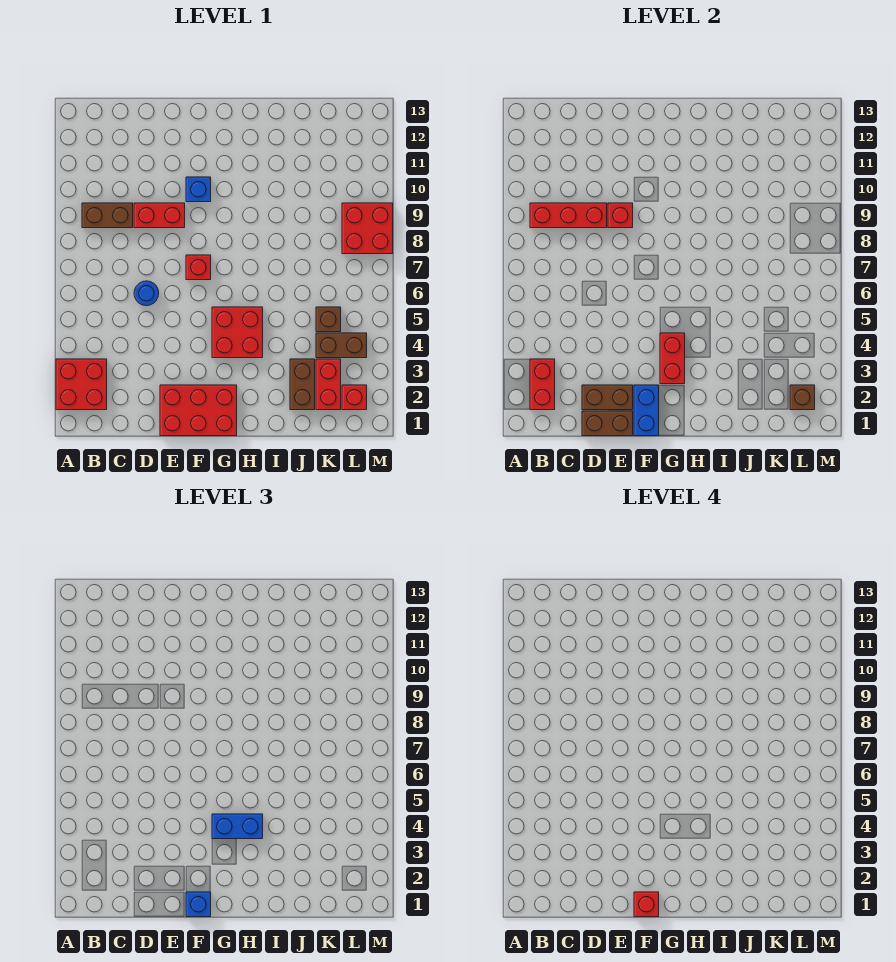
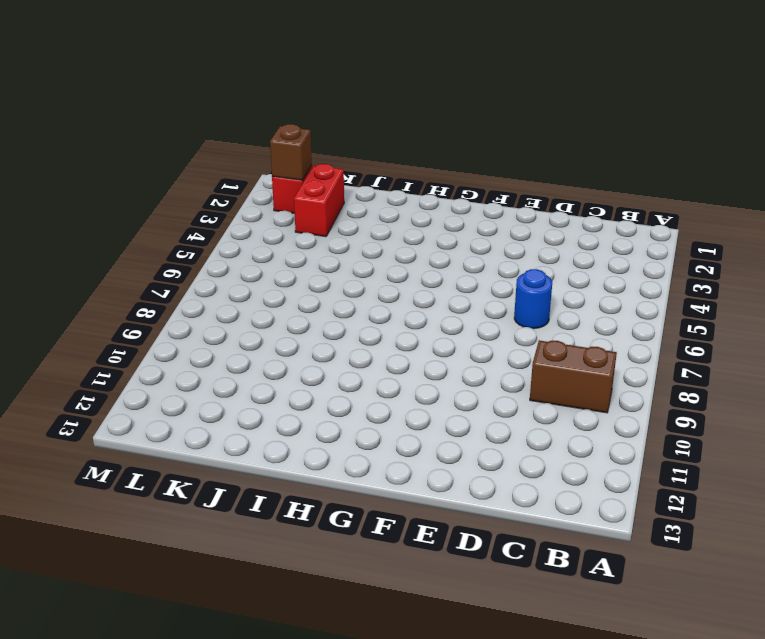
none -> red brick A2:B3 level 1
none -> red brick D9:E9 level 1
none -> red brick E1:G2 level 1

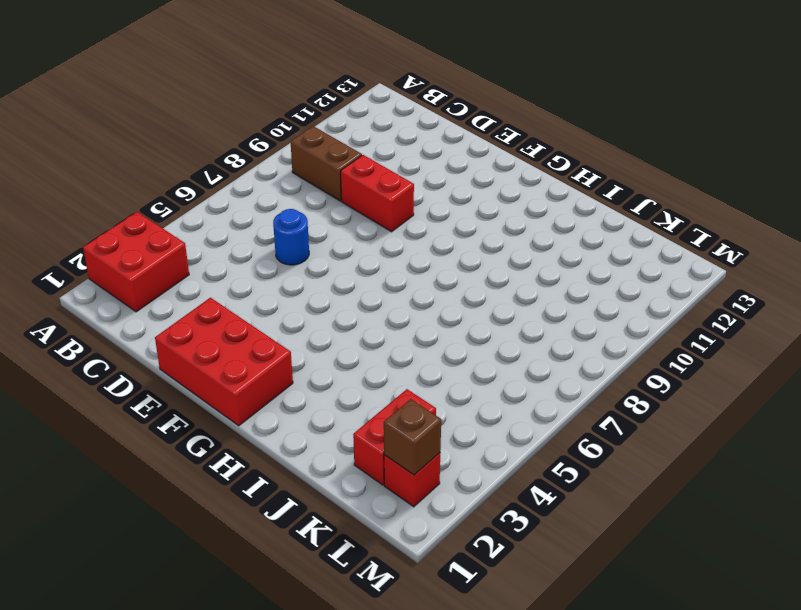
none -> red brick F7 level 1
none -> blue brick F10 level 1
none -> red brick G4:H5 level 1

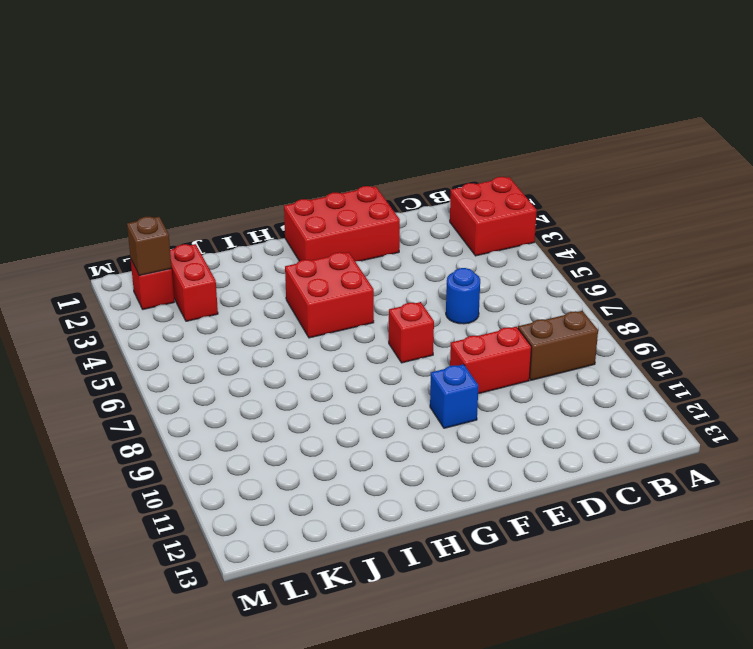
none -> brown brick J2:J3 level 1
none -> brown brick K4:L4 level 1
none -> brown brick K5 level 1

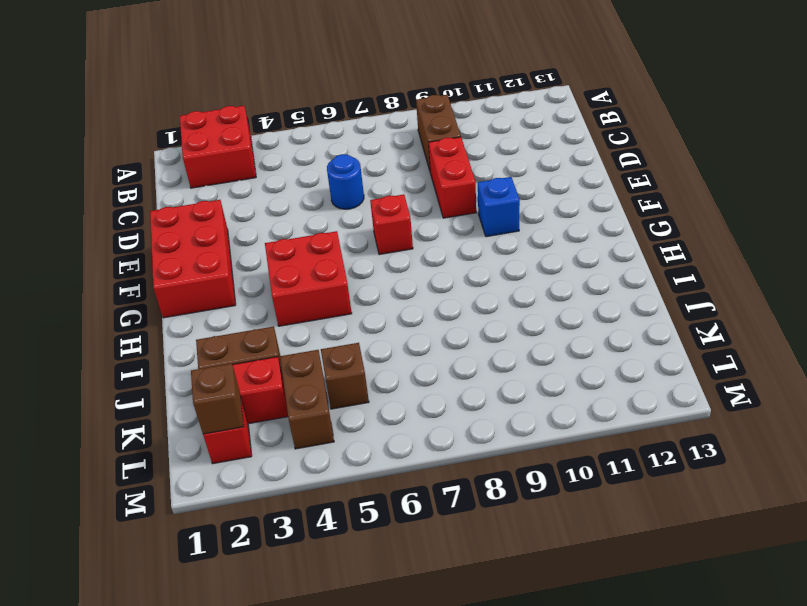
none -> red brick L8:M9 level 1
none -> red brick B2:B3 level 2
none -> red brick B9:D9 level 2

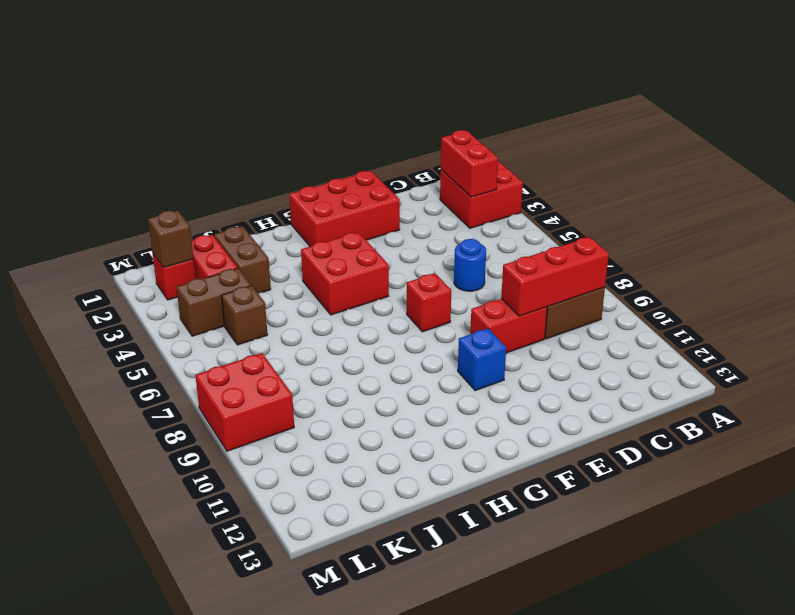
none -> brown brick D1:E1 level 2
none -> brown brick D2:E2 level 2
none -> red brick E9 level 2

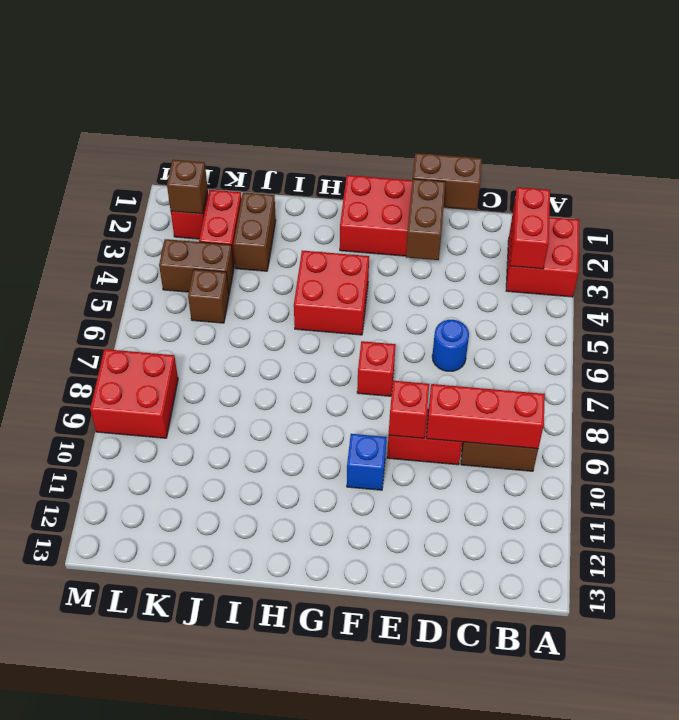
brown brick E2:E3 level 2 -> brown brick D2:E2 level 2
none -> blue brick F1:F2 level 2
none -> red brick G3:G4 level 2
none -> blue brick F1 level 3

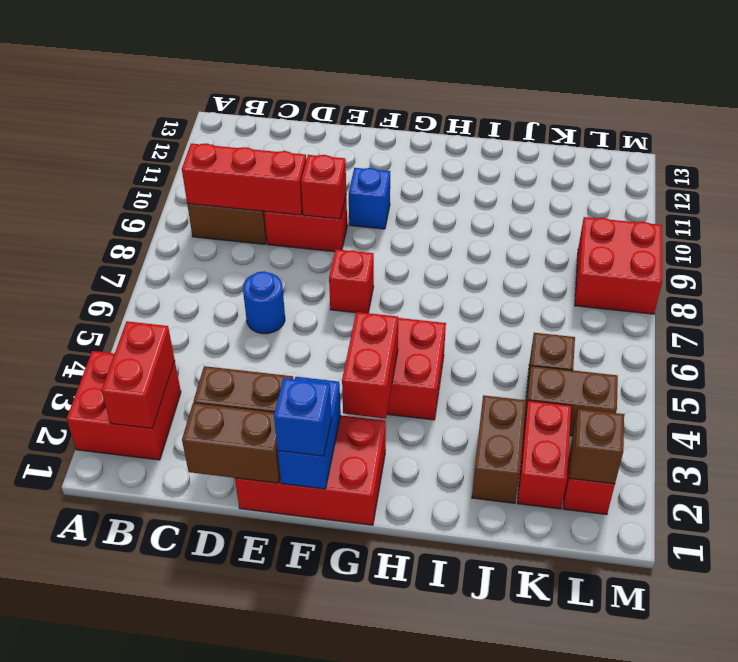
none -> blue brick G4:H4 level 3
none -> red brick F1 level 4

